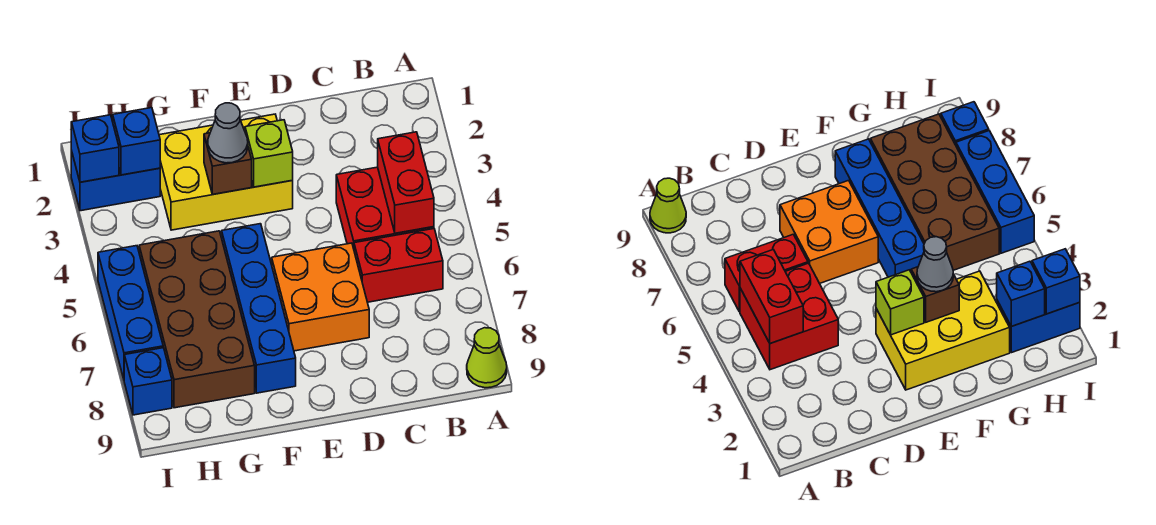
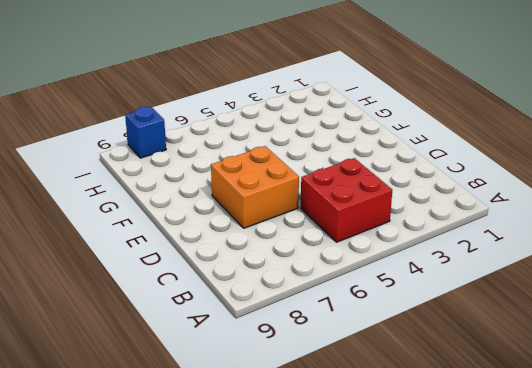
none -> lime cone A9 level 1
none -> red brick B6:C6 level 1
none -> yellow brick E2:G3 level 1

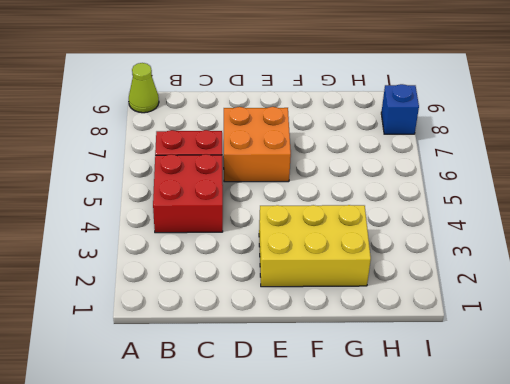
none -> blue brick F5:F8 level 1
none -> brown brick G5:H8 level 1
none -> blue brick H2:I2 level 1

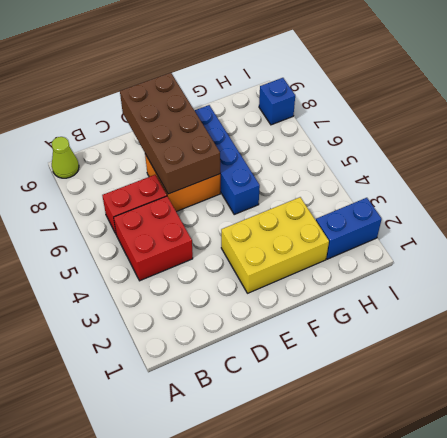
brown brick D6:E9 level 2 -> brown brick G5:H8 level 1
none -> blue brick I5:I7 level 1
none -> red brick B4:B5 level 2
none -> lime brick E3 level 2

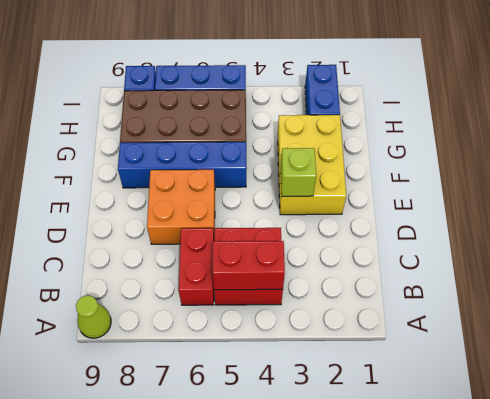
none -> brown brick F3 level 2
none -> blue brick H2 level 2
none -> blue brick I2 level 2

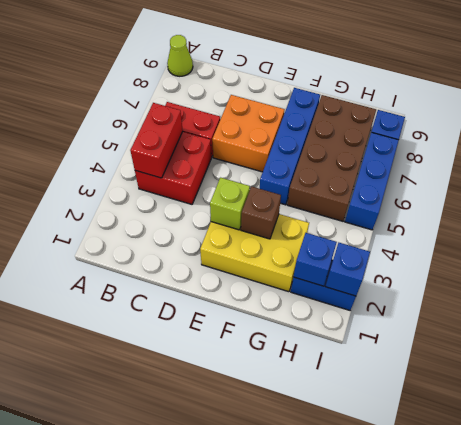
none -> grey cone F3 level 3

